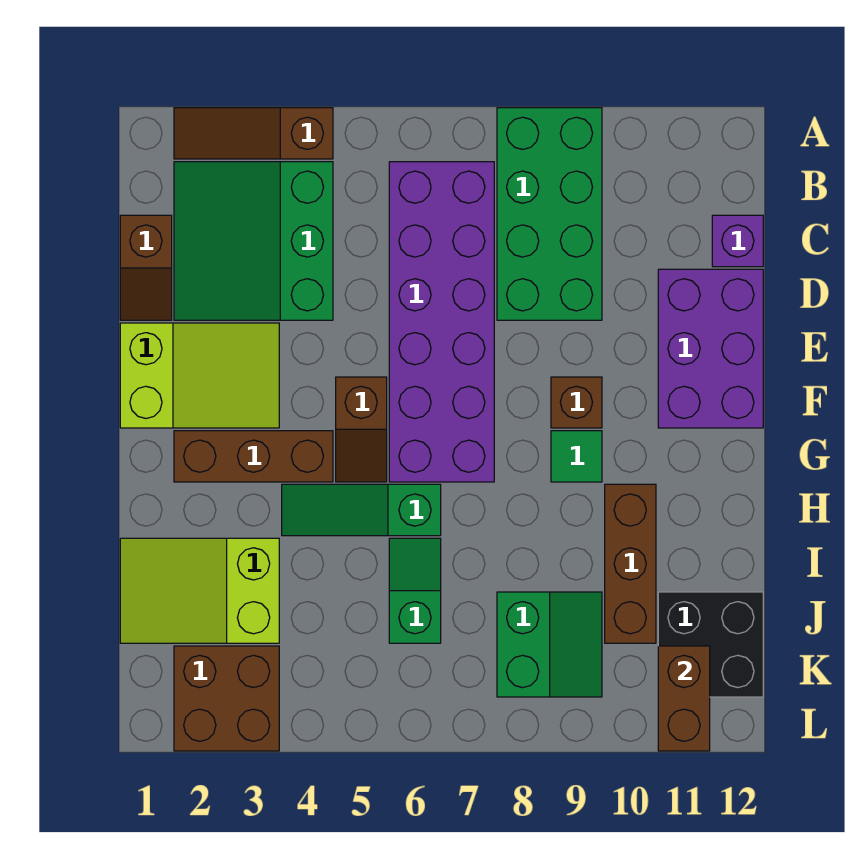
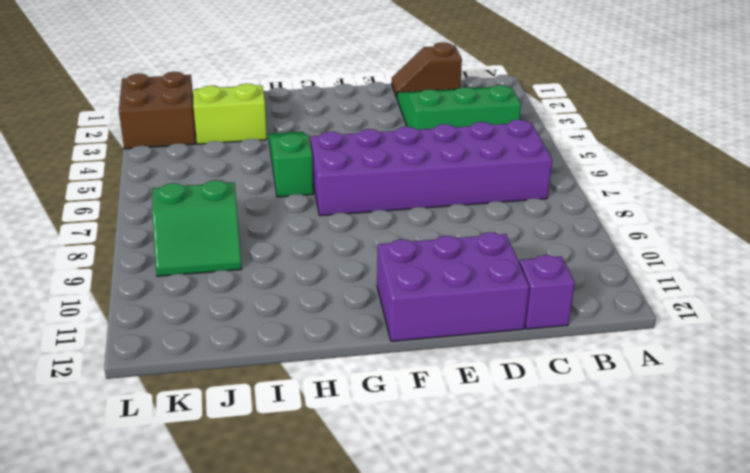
none -> brown slope A2:A4 level 1 top 4
none -> green brick A8:D9 level 1
none -> lime slope E1:F3 level 1 top 1

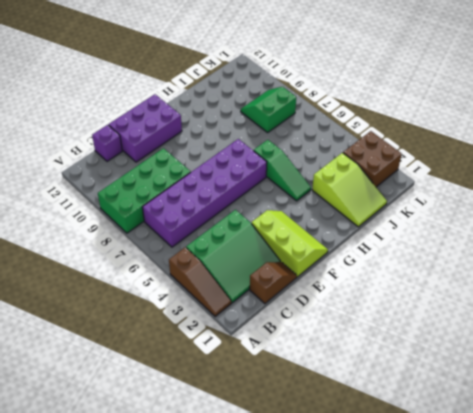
lime slope E1:F3 level 1 top E -> lime slope E1:F3 level 1 top 1
none -> brown slope F5:G5 level 1 top F
none -> brown brick F9 level 1
none -> brown brick G2:G4 level 1

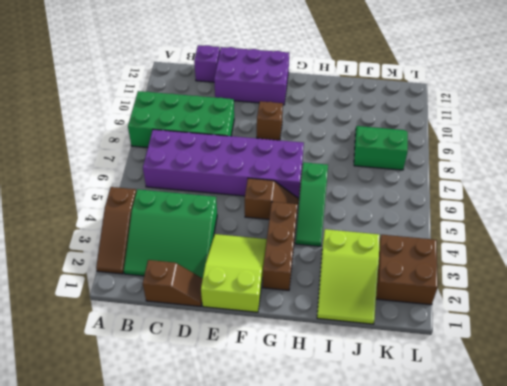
none -> green tile G9 level 1
none -> brown brick H10:J10 level 1
none -> green slope I6:J6 level 1 top J

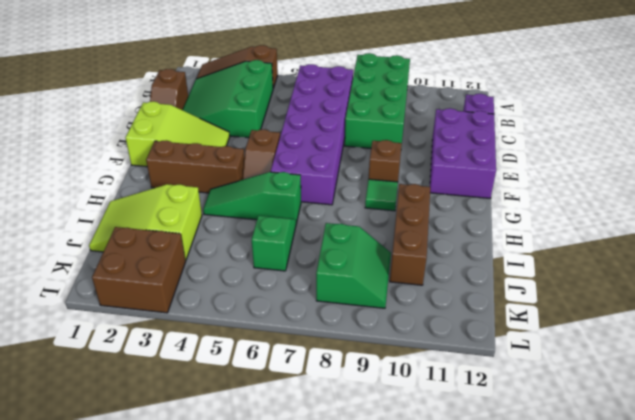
none -> black brick J11:K12 level 1
none -> brown brick K11:L11 level 2

